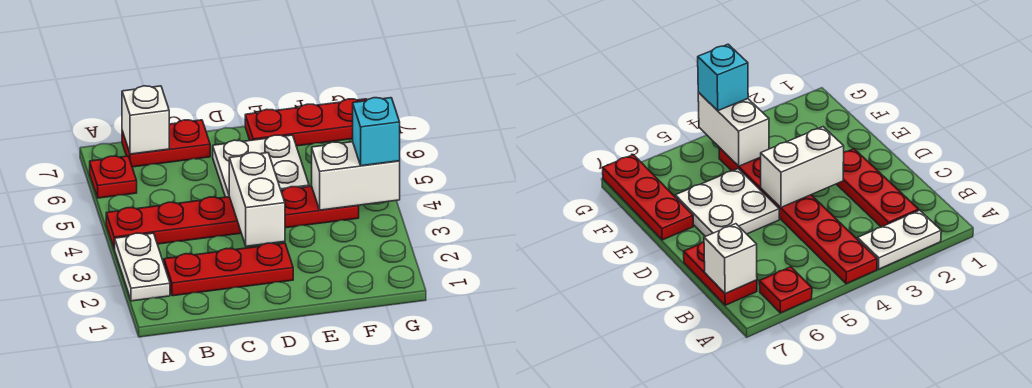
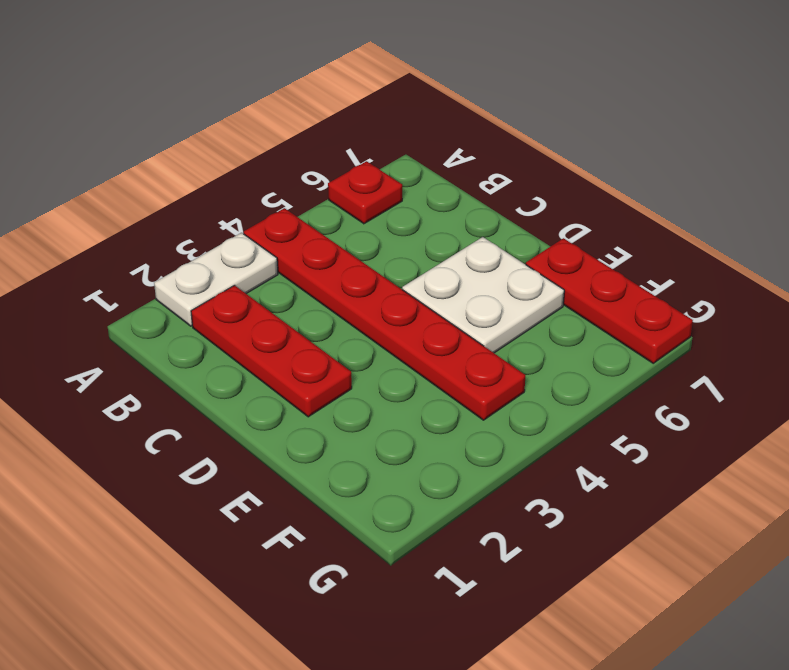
none -> red plate B7:C7 level 1
none -> white brick B7 level 2

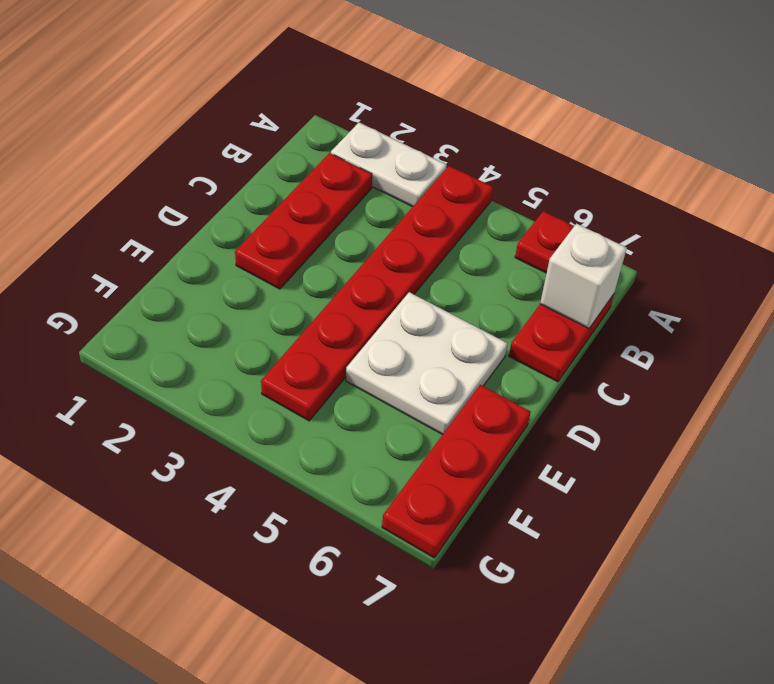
none -> white brick D3:D4 level 2
none -> white brick F4:G4 level 2

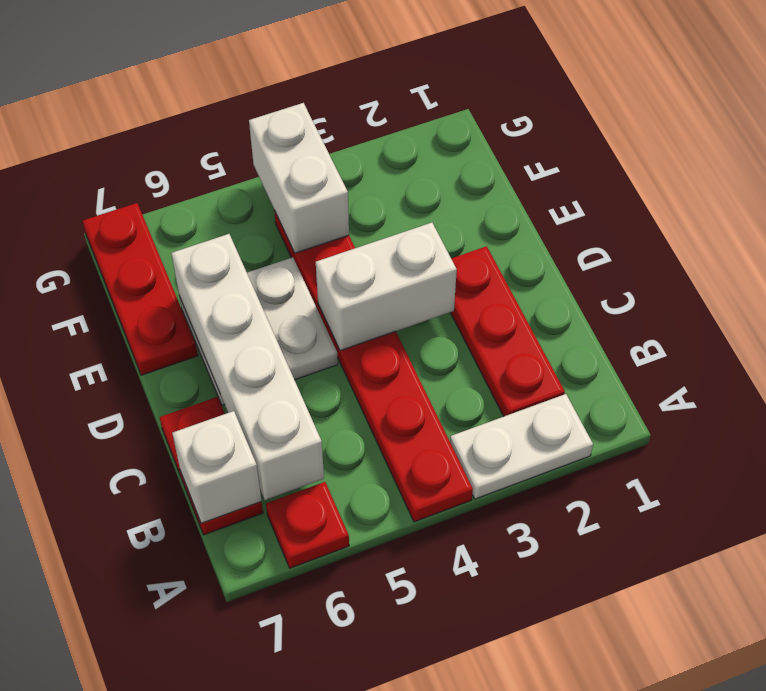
white brick B6:E6 level 2 -> none
none -> cyan brick G4 level 3

